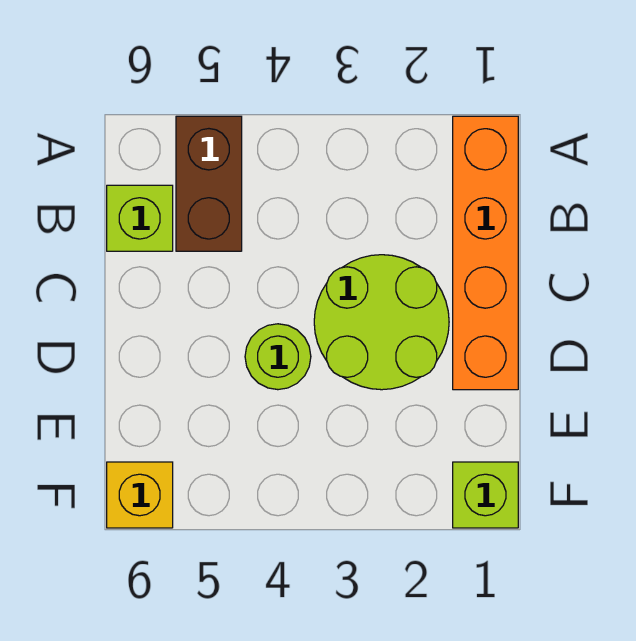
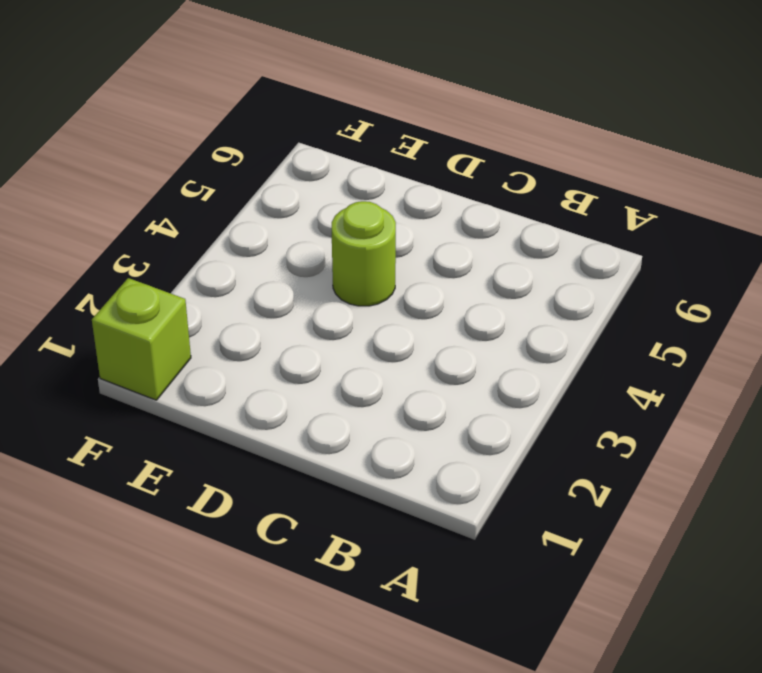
none -> orange brick A1:D1 level 1
none -> brown brick A5:B5 level 1

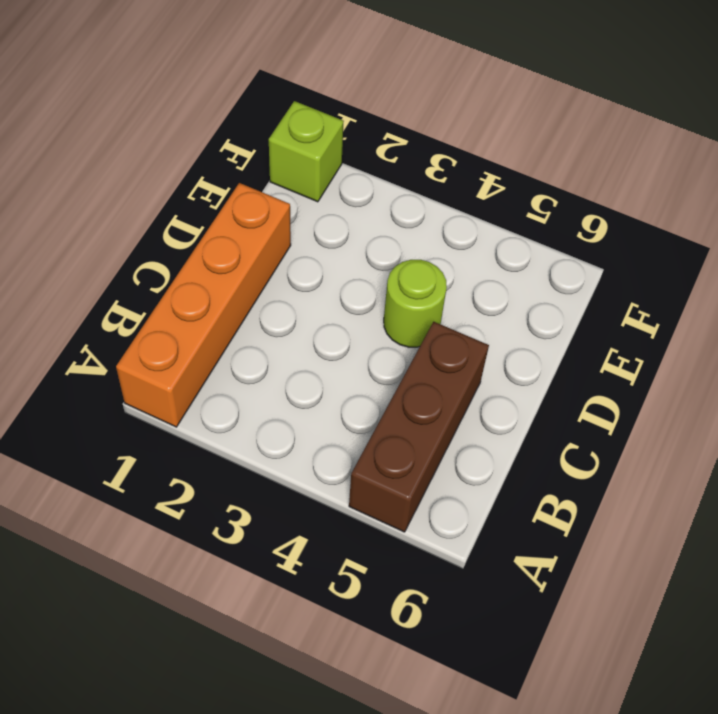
brown brick A5:C5 level 1 -> brown brick A5:B5 level 1
none -> lime brick B6 level 1
none -> lime round brick C2:D3 level 1

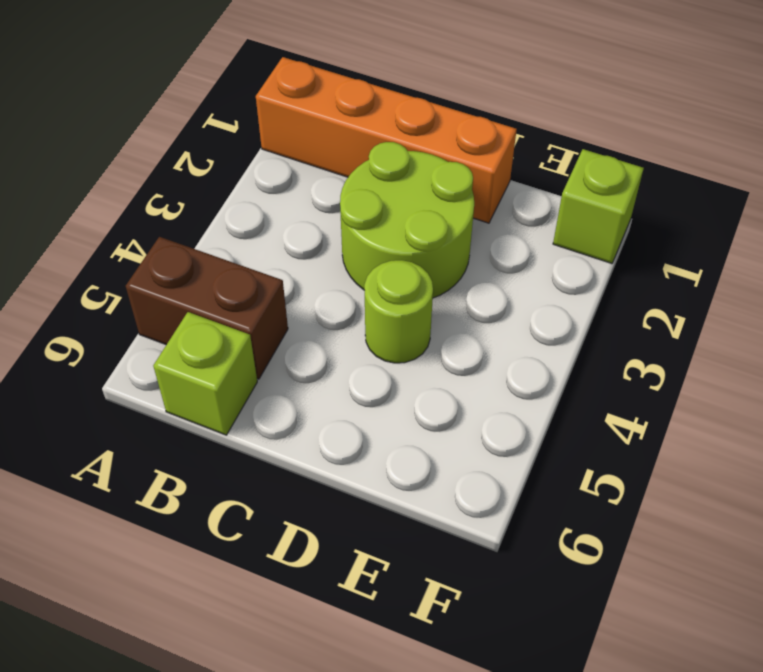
none -> yellow brick F6 level 1

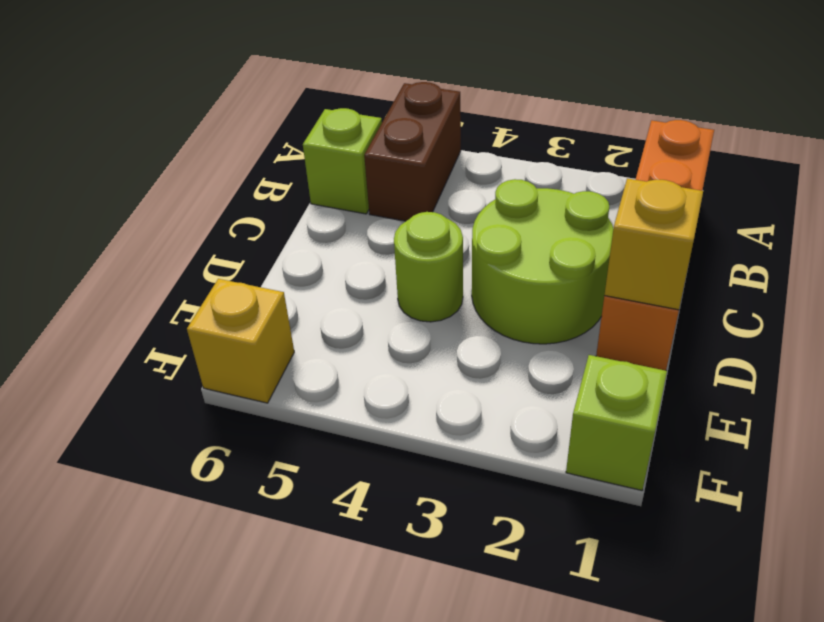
yellow brick D1 level 2 -> none

